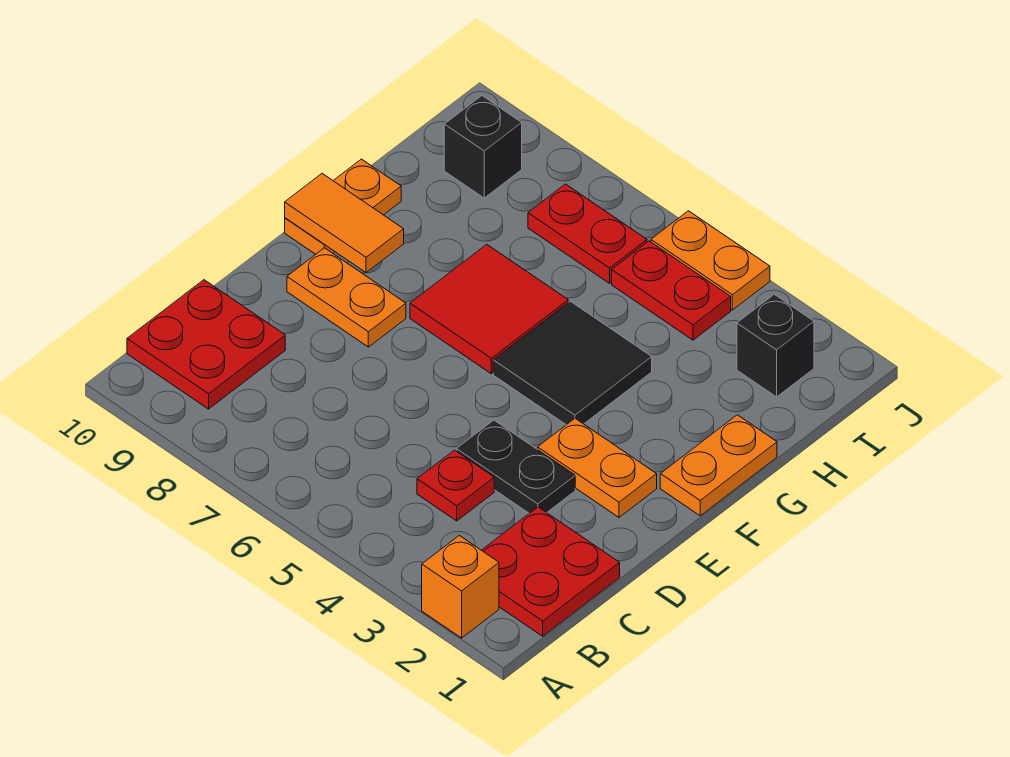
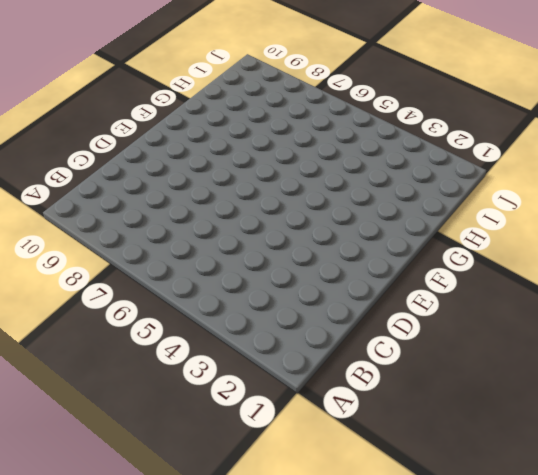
none -> orange brick A2 level 1
none -> red plate B1:C2 level 1
none -> red plate B9:C10 level 1

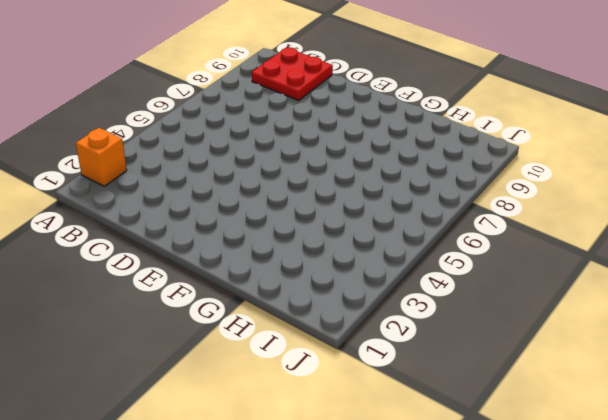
none -> red plate B1:C2 level 1
none -> red plate C4 level 1
none -> black plate D3:D4 level 1

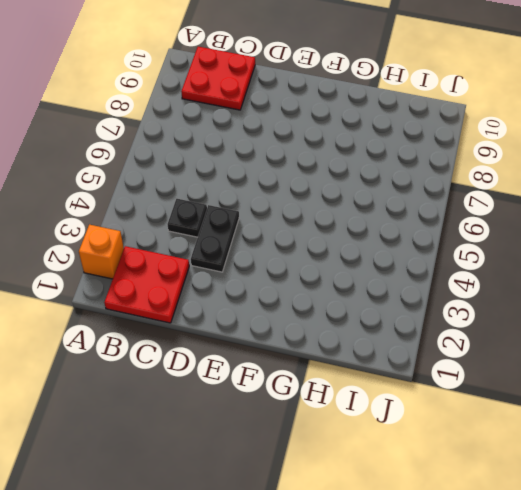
black plate C4 level 1 -> red plate C4 level 1
none -> orange plate E2:E3 level 1
none -> orange plate E8:E9 level 1
none -> orange plate F1:G1 level 1

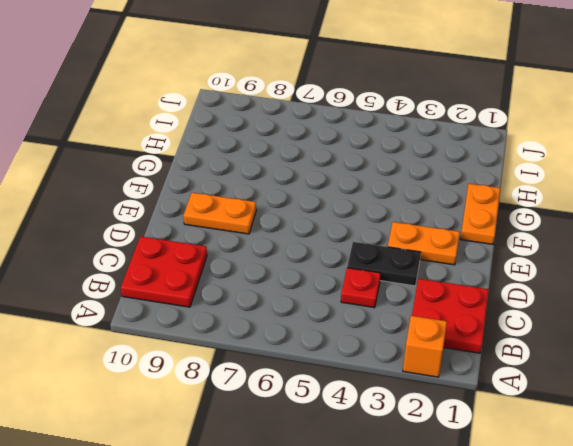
none -> black tile F4:G5 level 1
none -> red tile F6:G7 level 1
none -> orange plate F10:G10 level 1

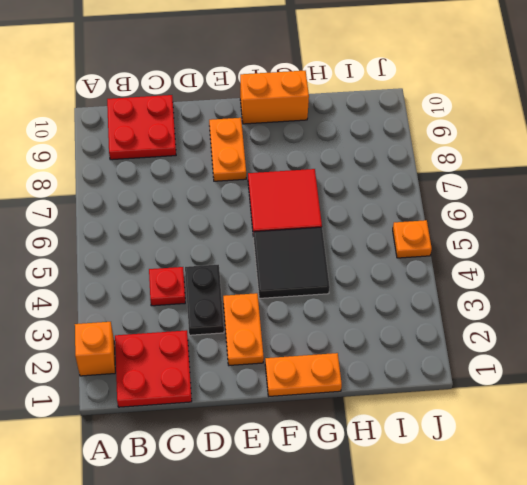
orange brick F10:G10 level 1 -> orange plate F10:G10 level 1
orange plate J5 level 1 -> orange plate J4:J5 level 1
none -> black brick I2 level 1
none -> red plate I4:I5 level 1
none -> red plate I6:I7 level 1

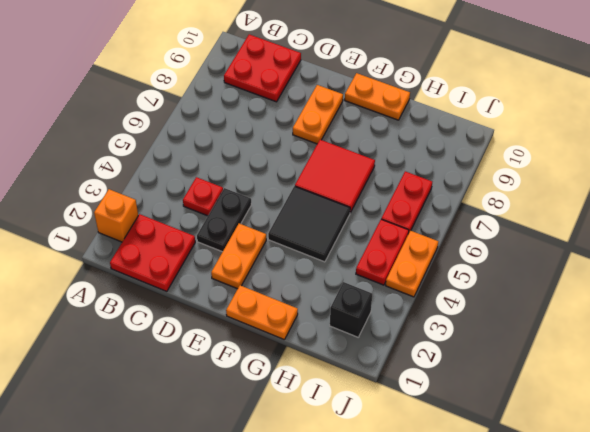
none -> black brick I9 level 1
none -> orange tile F9:F10 level 2

